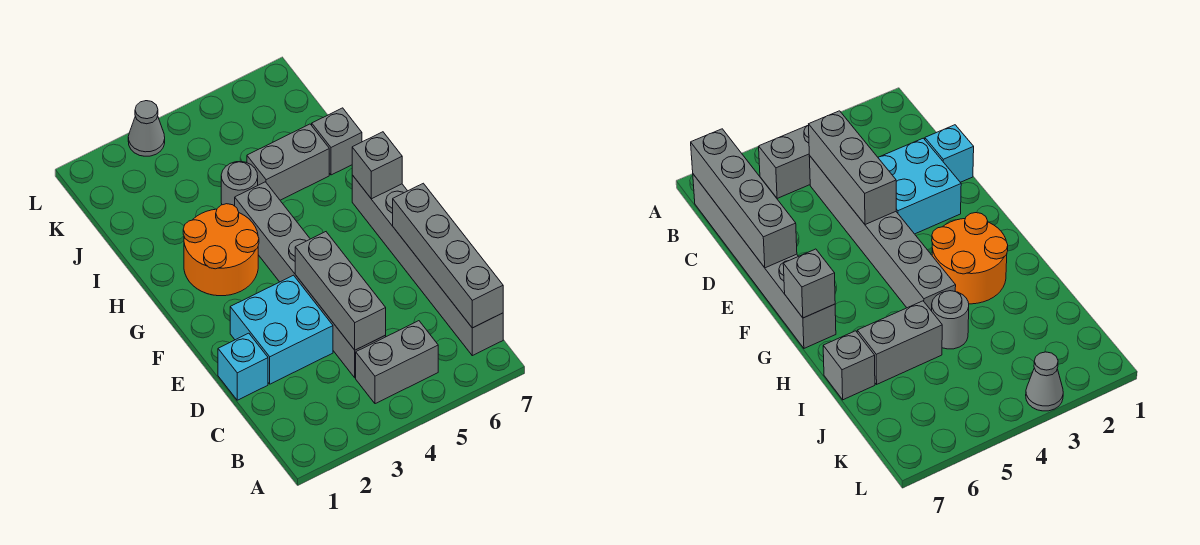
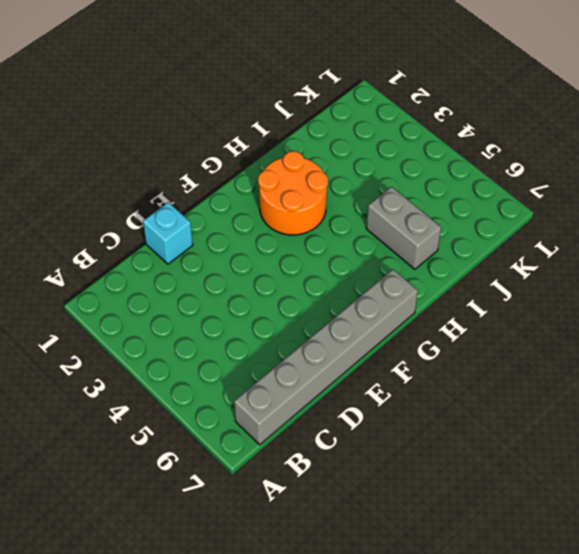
none -> grey brick B4:B5 level 1
none -> grey brick C4:H4 level 1
none -> cyan brick D2:E3 level 1

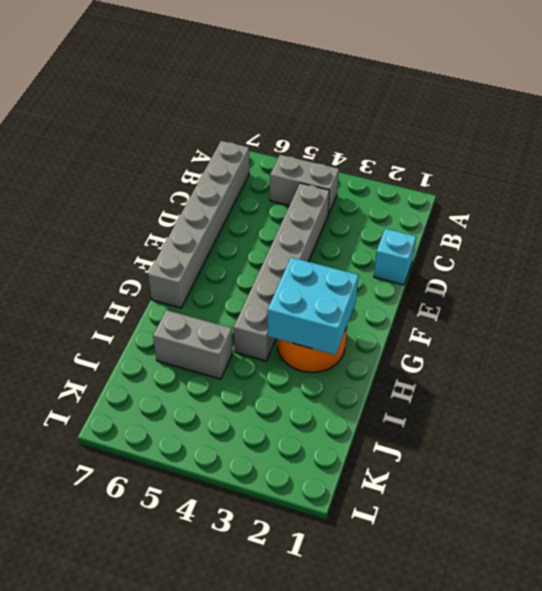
cyan brick G2:H3 level 2 -> cyan brick D2:E3 level 1
none -> grey round brick I4 level 1
none -> grey brick I7 level 1
none -> grey cone L3 level 1

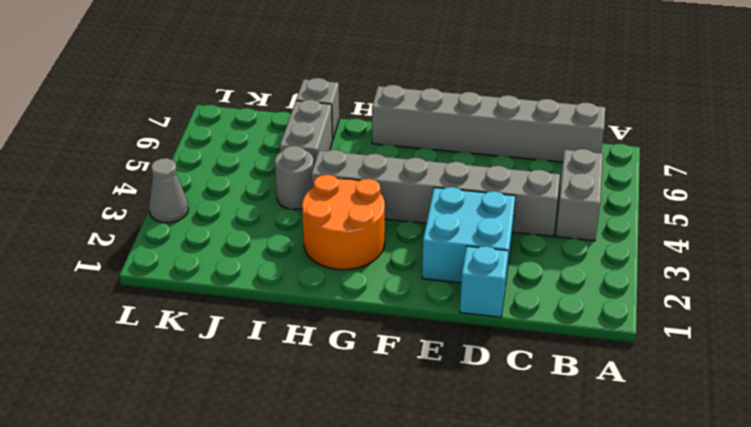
none -> grey brick B7:E7 level 2
none -> grey brick C4:E4 level 2
none -> grey brick G7 level 2

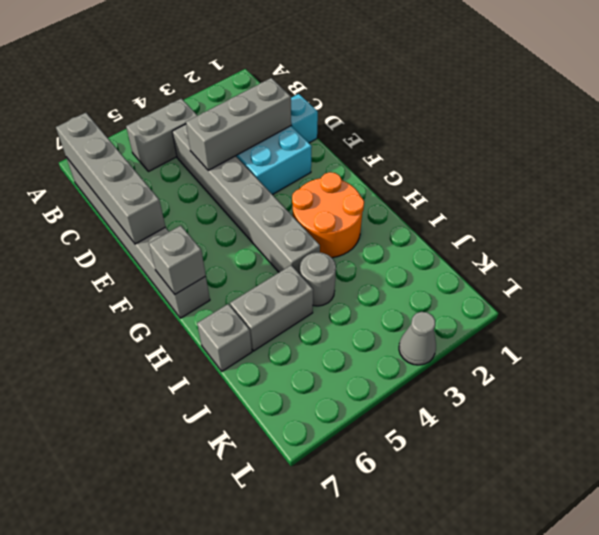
grey brick D2:D4 level 2 -> grey brick C4:E4 level 2

